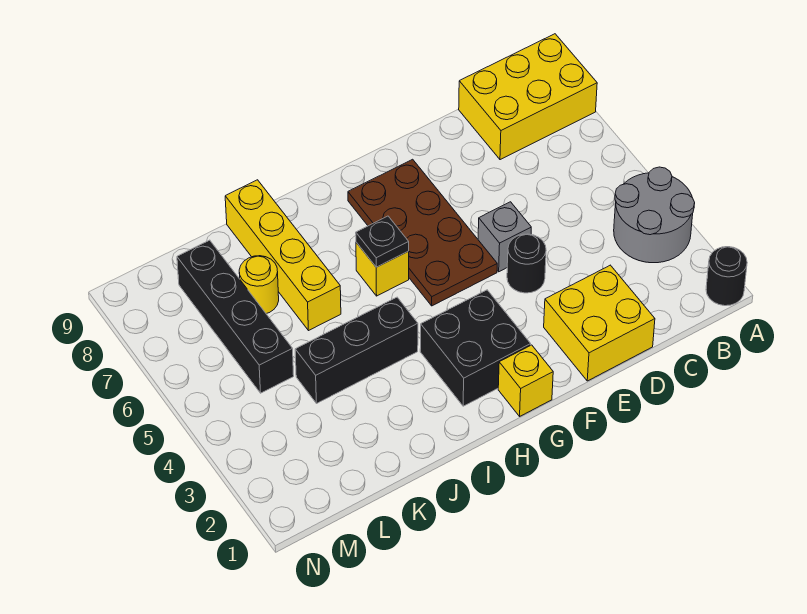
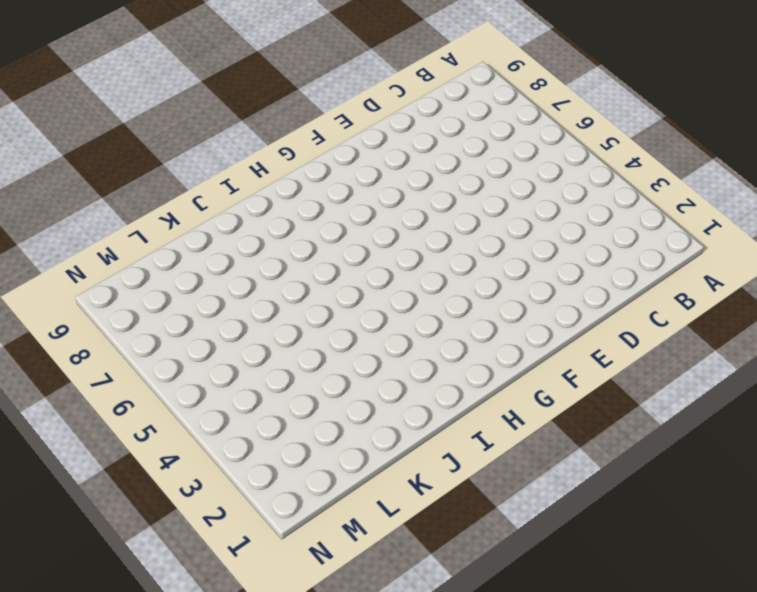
none -> black round brick A1 level 1
none -> grey round brick A3:B4 level 1
none -> yellow brick A8:C9 level 1

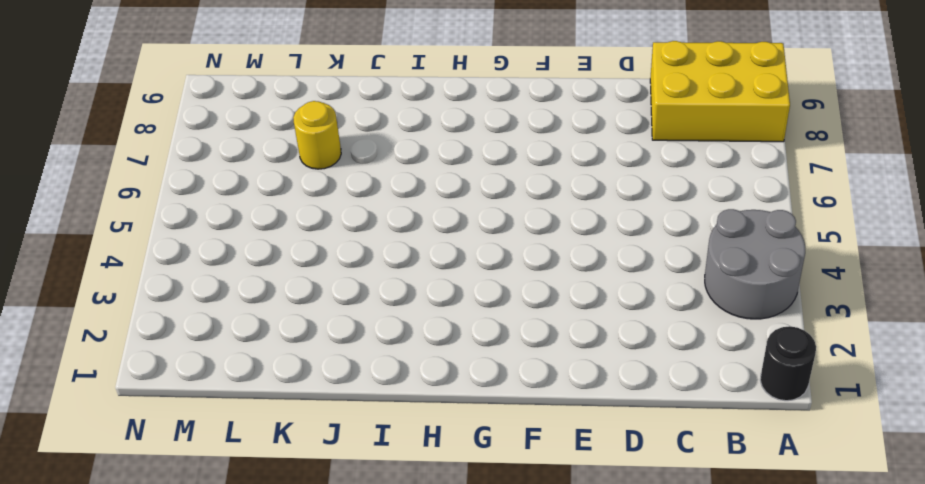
none -> yellow brick D1:E2 level 1
none -> black round brick E4 level 1
none -> grey brick E5 level 1

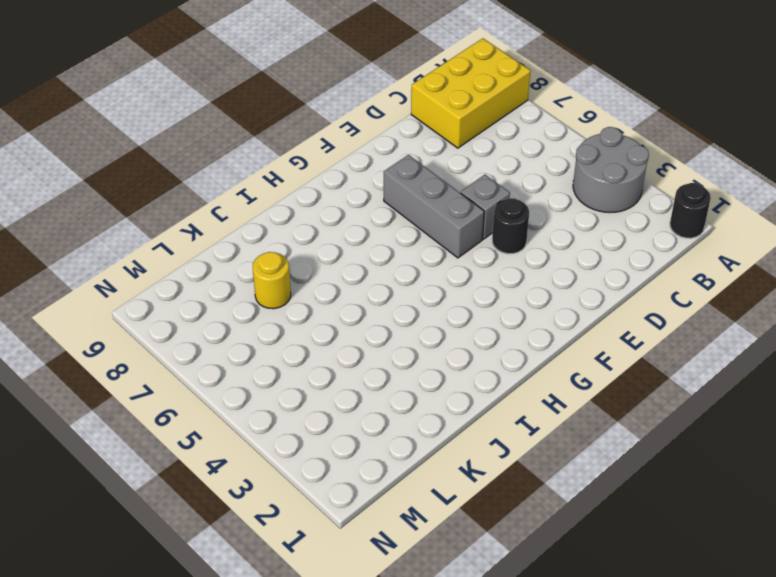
grey brick F5:F7 level 1 -> brown plate F5:G8 level 1
none -> yellow brick D1:E2 level 1
none -> yellow brick G1 level 1
none -> black brick G2:H3 level 1

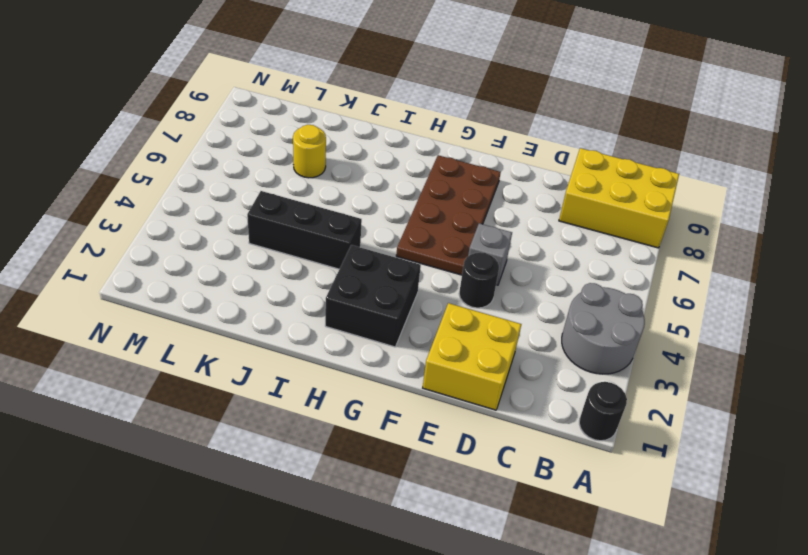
none -> yellow brick G1 level 1
none -> yellow brick H6 level 1
none -> yellow brick J6:J9 level 1

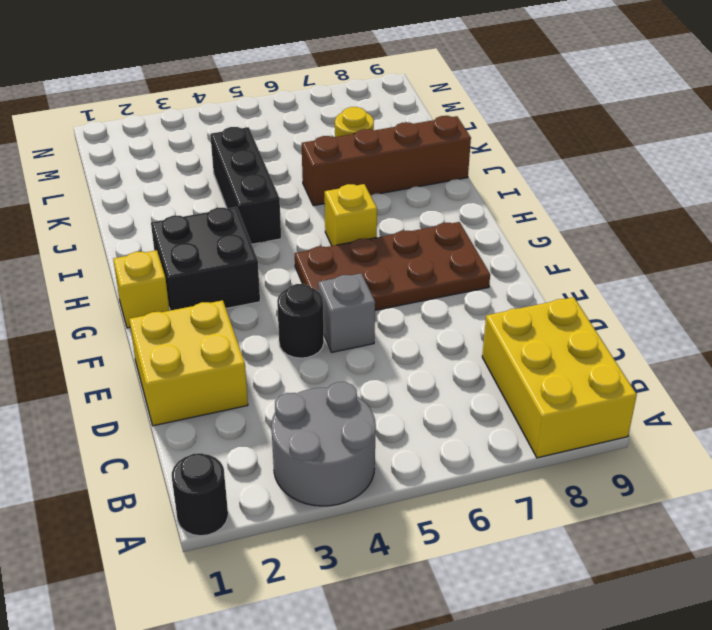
brown brick J6:J9 level 1 -> yellow brick J6:J9 level 1
none -> black brick L5:L8 level 1
none -> black plate H6 level 2

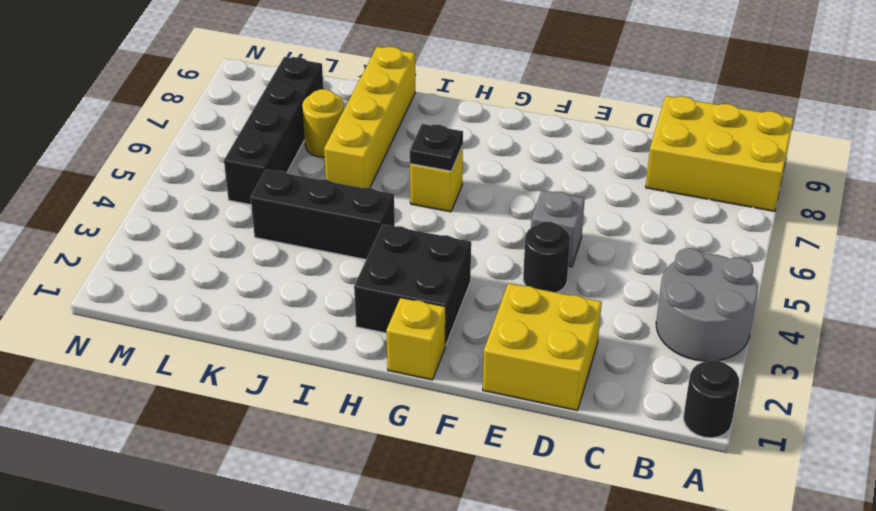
none -> brown plate F5:G8 level 1

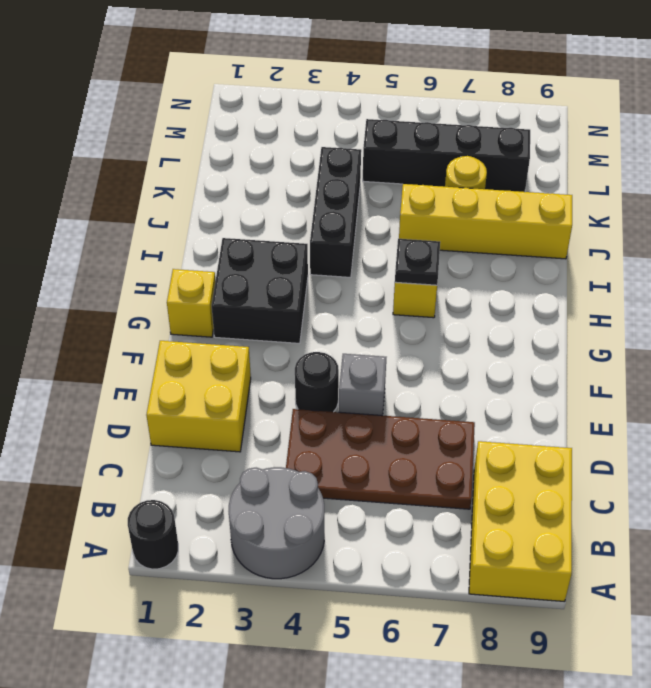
brown plate C4:D7 level 1 -> brown plate F5:G8 level 1

